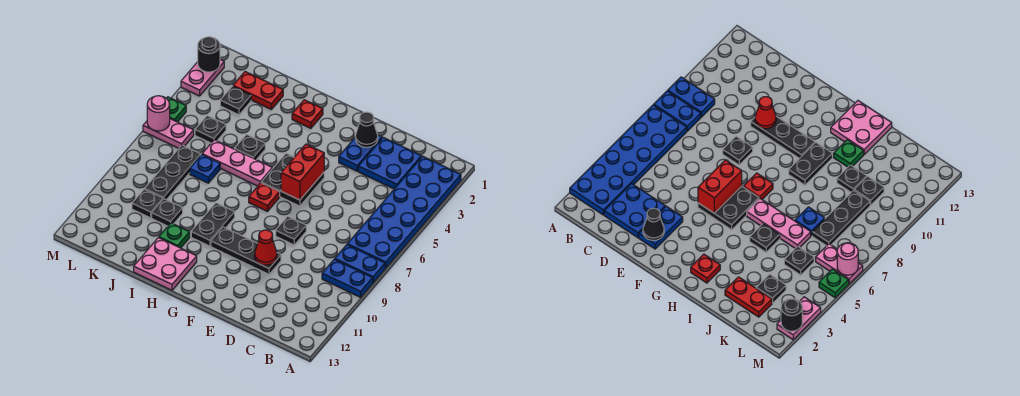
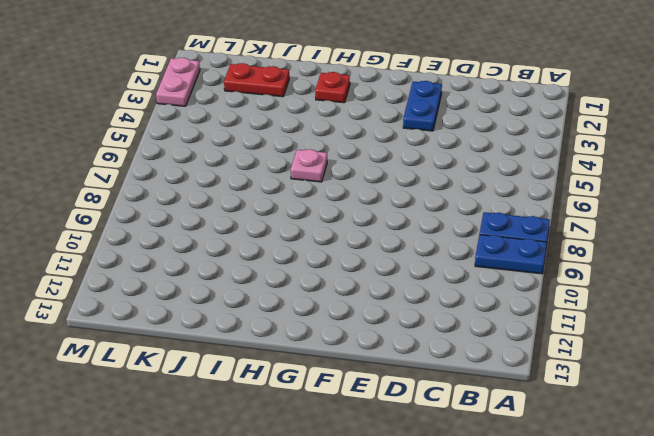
pink plate H6 level 1 -> pink plate H6:J6 level 1
none -> blue plate A2:B7 level 1
none -> blue plate C2:D3 level 1
none -> black plate E8 level 1
none -> black plate E10:G10 level 1

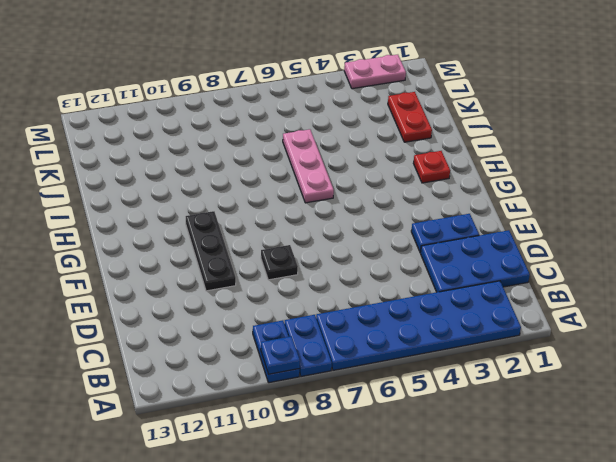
blue plate A9 level 2 -> blue plate J7 level 1
blue plate C1:D3 level 1 -> blue plate C2:D3 level 1
none -> black plate F5:G6 level 1
none -> red plate G7 level 1
none -> black plate H9:H10 level 1
none -> pink plate H12:I13 level 1

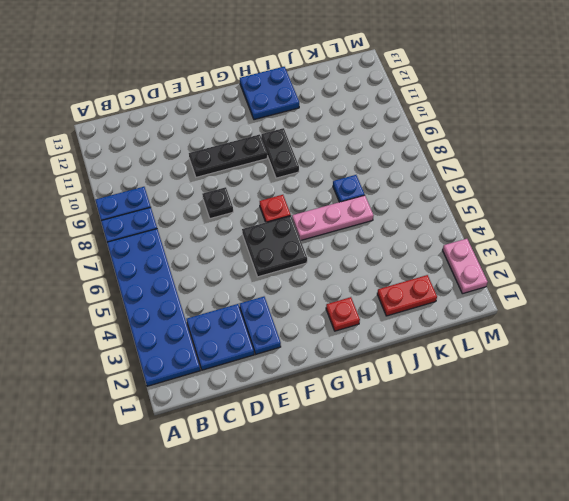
blue plate H12:I13 level 1 -> pink plate H12:I13 level 1
none -> black plate I5 level 1
none -> green plate I11 level 1
none -> black plate J10 level 1
none -> black plate K3 level 1

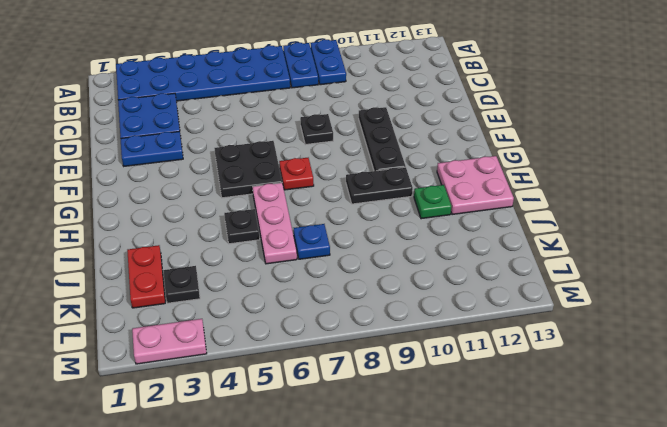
none -> red plate H2 level 1
none -> black plate J10 level 1
none -> black plate K5 level 1
none -> black plate K7:K9 level 1

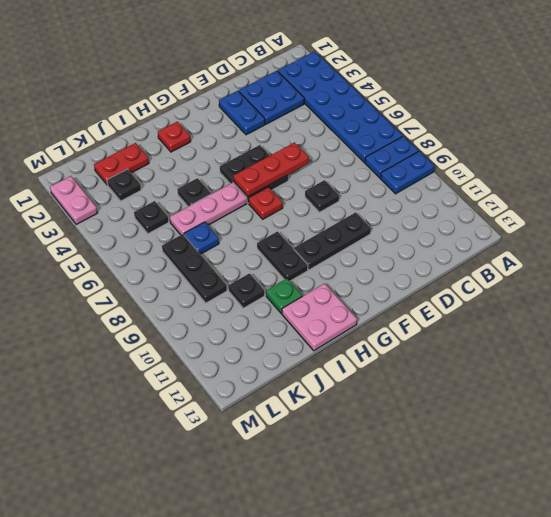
red plate E6:G6 level 2 -> red brick F5:F6 level 2
none -> black plate K10 level 1
none -> pink plate L6:M6 level 1
none -> green plate M5 level 1
none -> black cone E2 level 2

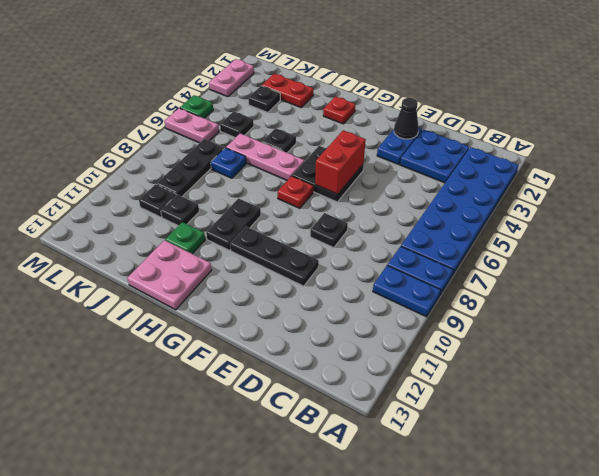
none -> red cone E10 level 2
none -> black round brick M2 level 2
none -> pink round brick M6 level 2

